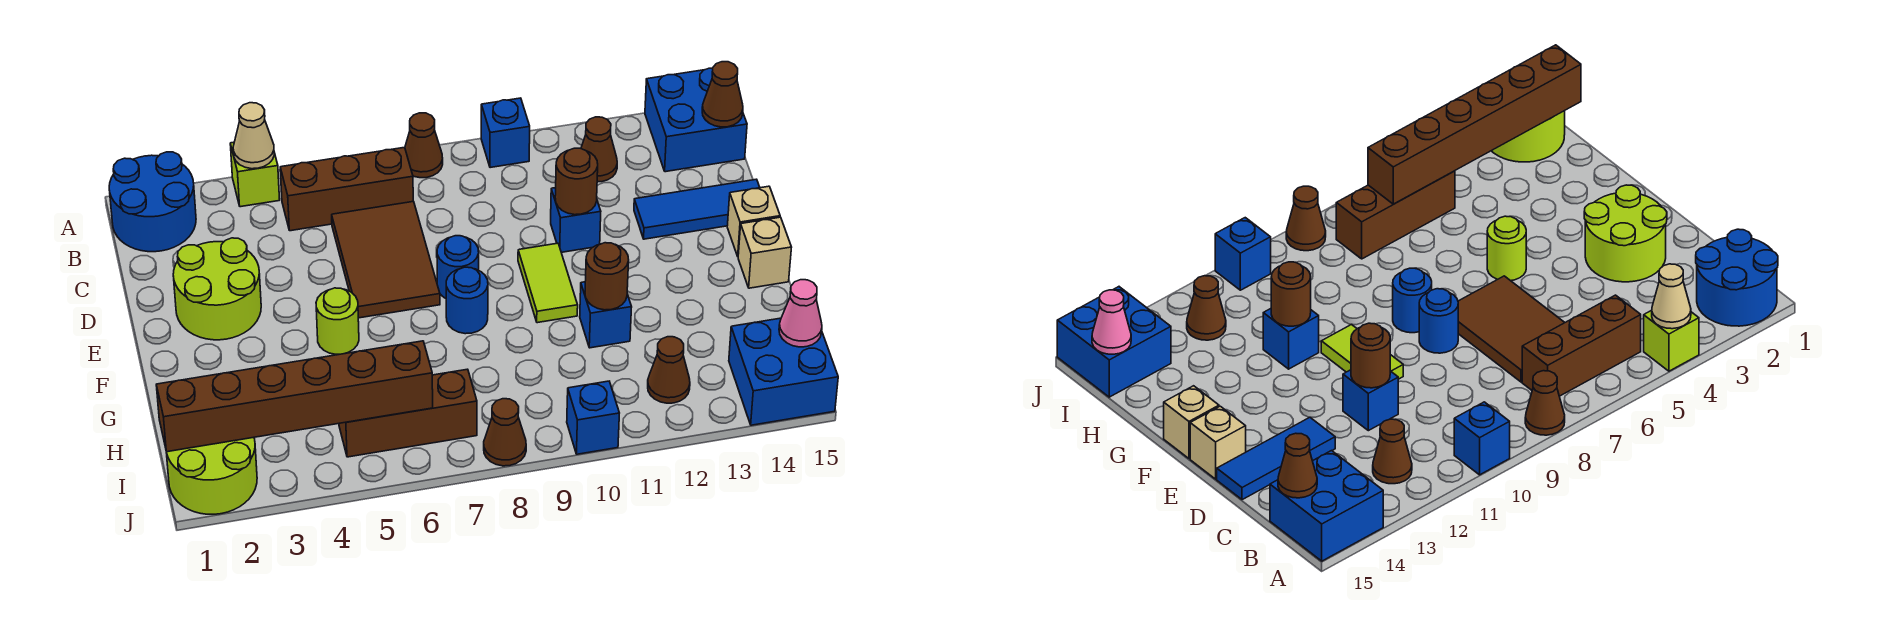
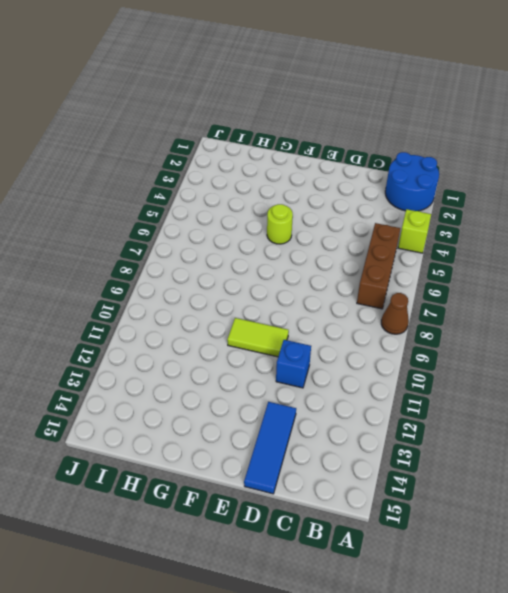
none -> blue brick A10 level 1
none -> blue brick A14:B15 level 1
none -> brown cone B12 level 1
none -> brown tile C6:E7 level 1

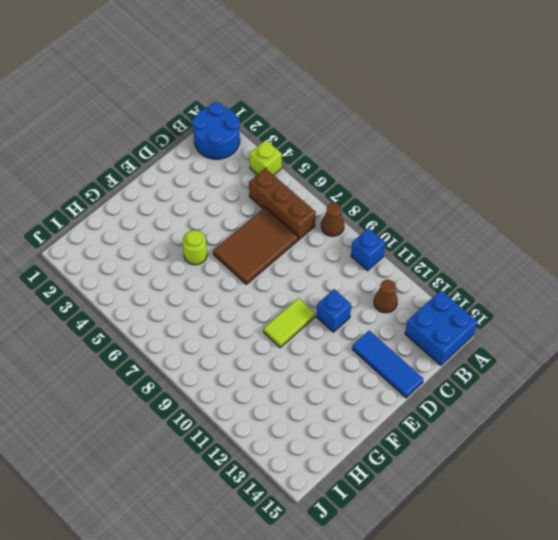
none -> lime round brick D2:E3 level 1
none -> blue round brick E8 level 1
none -> tan brick E15 level 1
none -> blue round brick F8 level 1

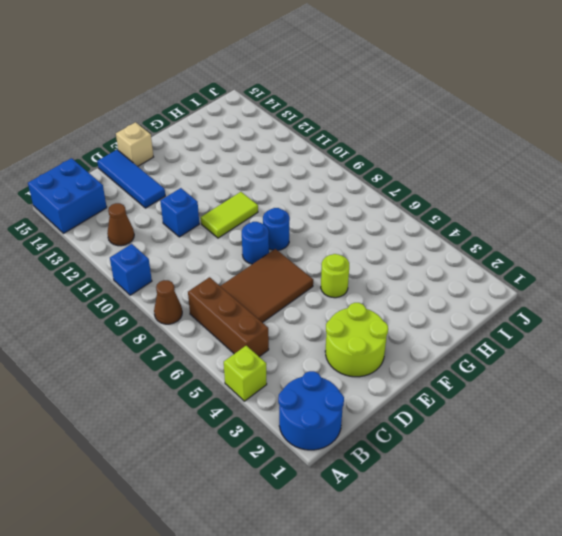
none -> tan brick F15 level 1
none -> blue brick G11 level 1
none -> lime round brick I1:J2 level 1
none -> brown brick I5:I7 level 1

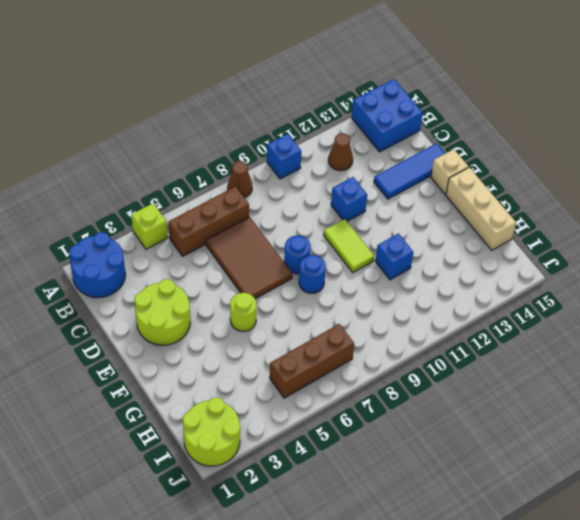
tan brick F15:H15 level 1 -> tan brick F15 level 1
none -> brown cone I12 level 1
none -> blue brick I14:J15 level 1
none -> brown cone J8 level 1
none -> blue brick J10 level 1

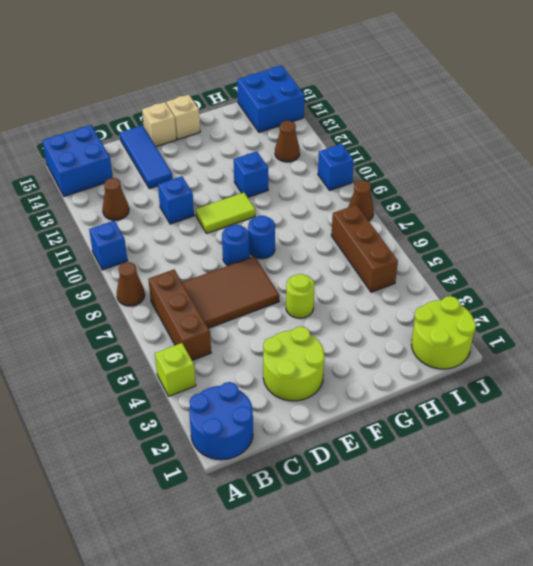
none -> tan cone A4 level 2
none -> brown cone B15 level 2
none -> brown round brick D11 level 2
none -> brown round brick G11 level 2

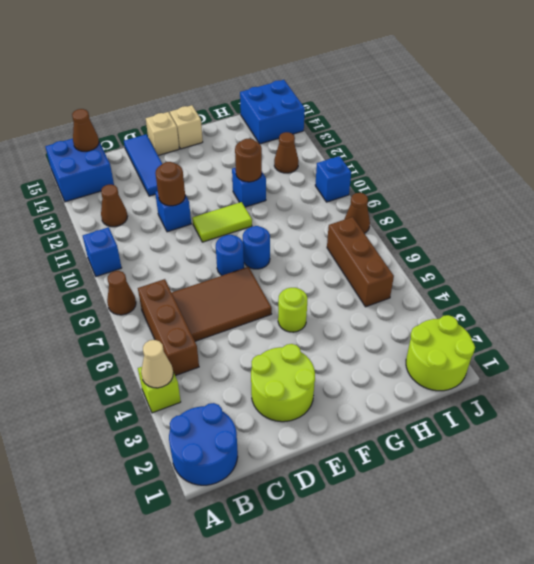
none -> brown brick I1:I6 level 2
none -> pink cone I15 level 2

